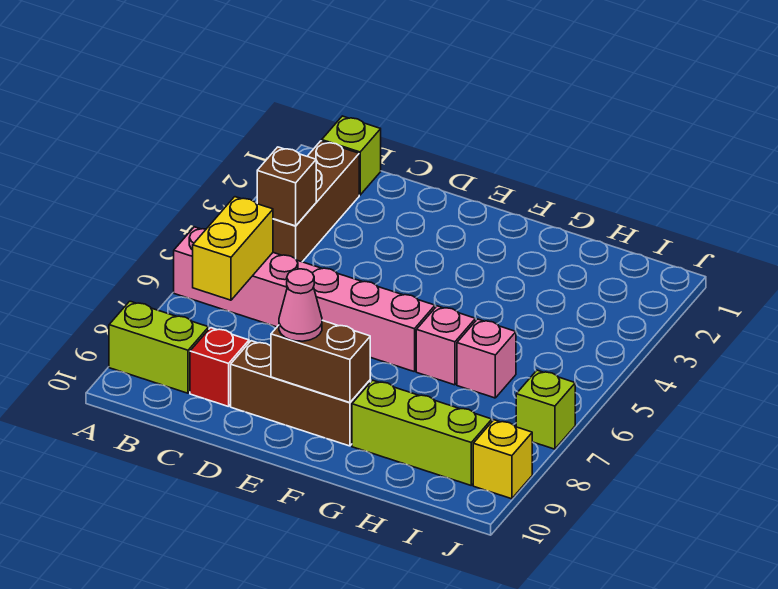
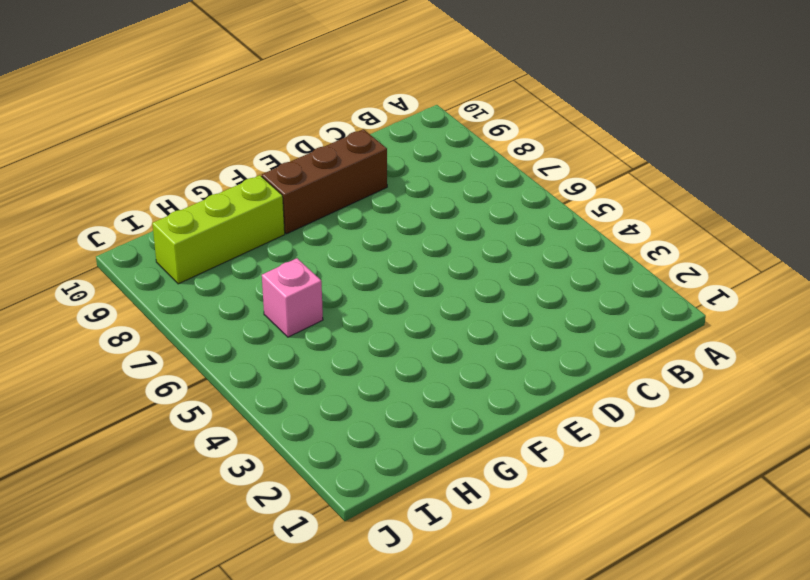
none -> pink brick A6:F6 level 1
none -> lime brick A9:B9 level 1
none -> lime brick B1 level 1

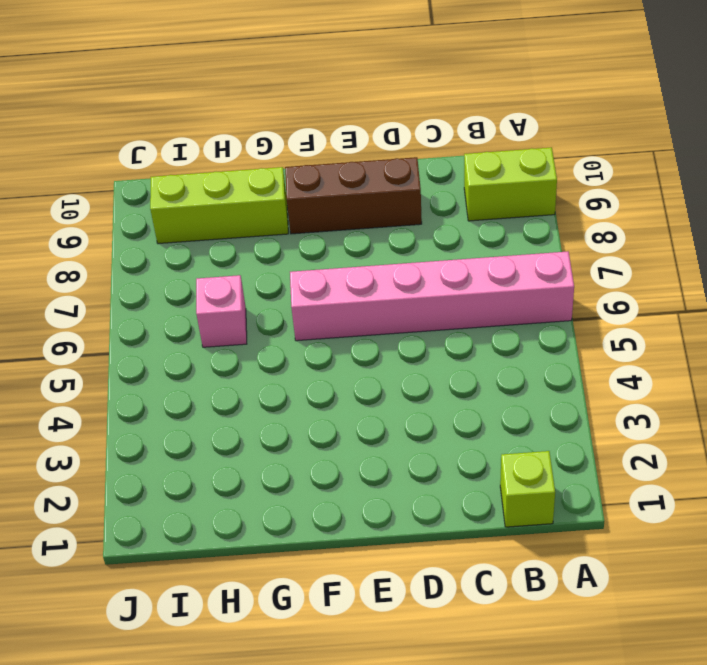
none -> brown brick B2:B4 level 1
none -> red brick C9 level 1
none -> pink brick G6 level 1

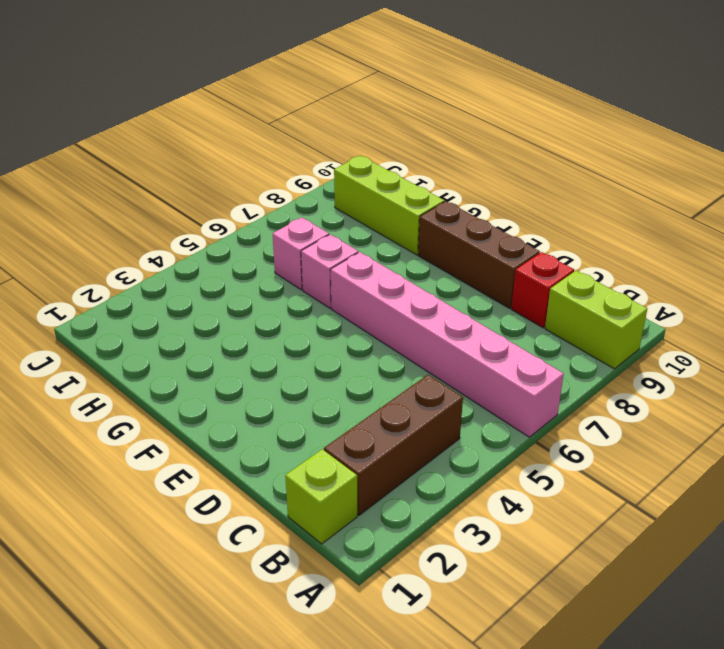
none -> lime brick J7 level 1
none -> yellow brick J9 level 1
none -> brown brick B4 level 2

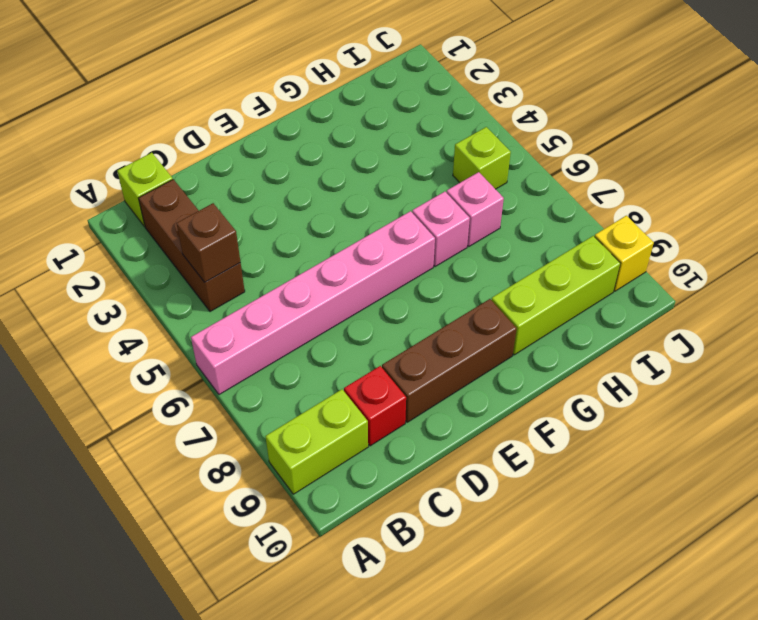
lime brick I5 level 1 -> lime brick J7 level 1
none -> yellow brick B6:B7 level 2
none -> brown brick E9:F9 level 2
none -> pink cone E9 level 3

